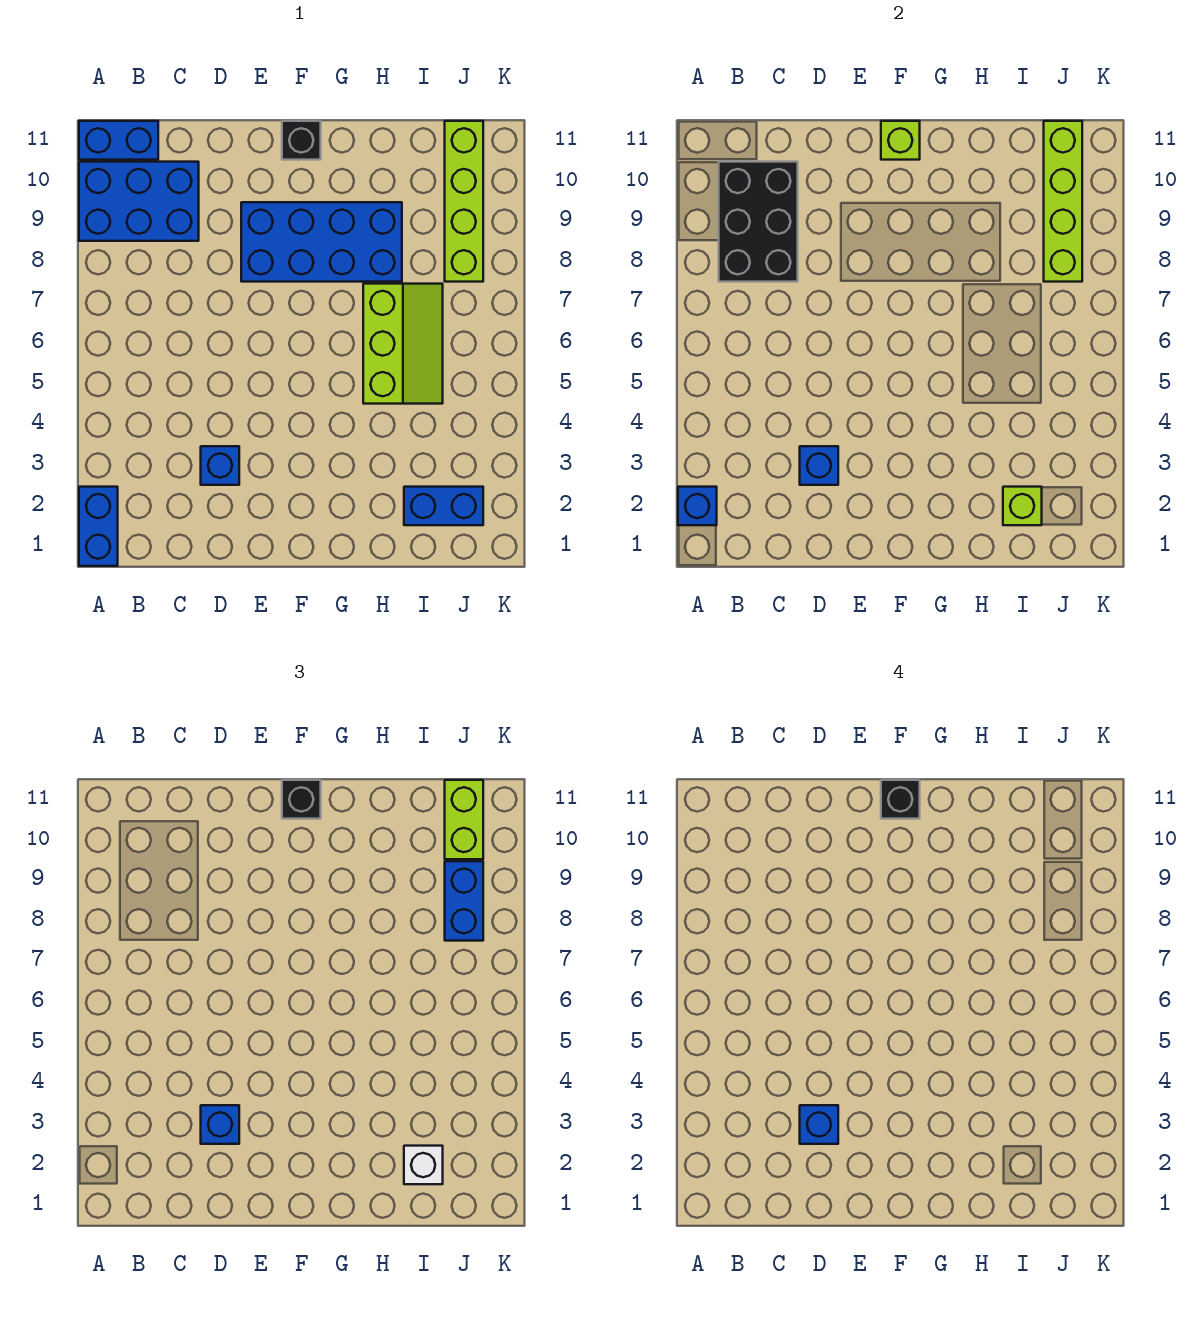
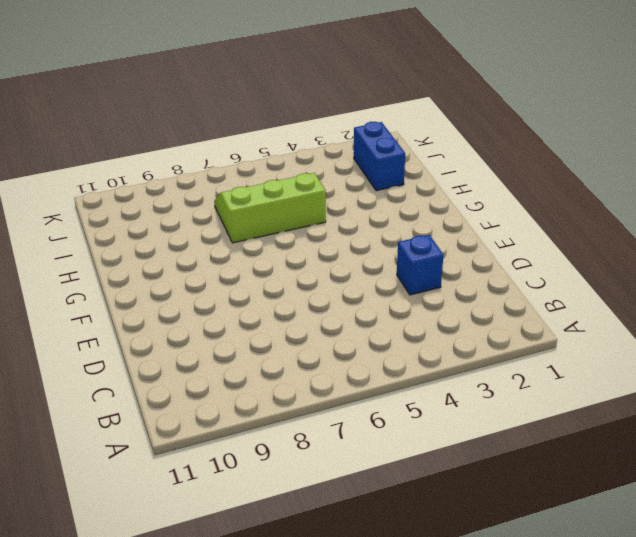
none -> blue brick A1:A2 level 1
none -> blue brick A9:C10 level 1
none -> blue brick A11:B11 level 1

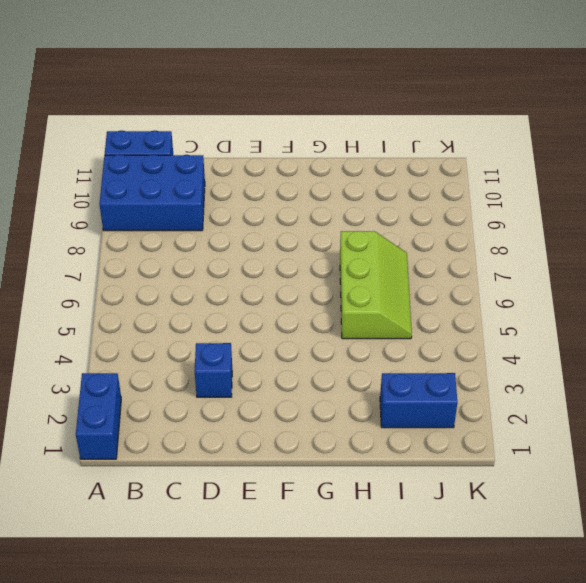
none -> blue brick E8:H9 level 1
none -> black brick F11 level 1
none -> lime brick J8:J11 level 1

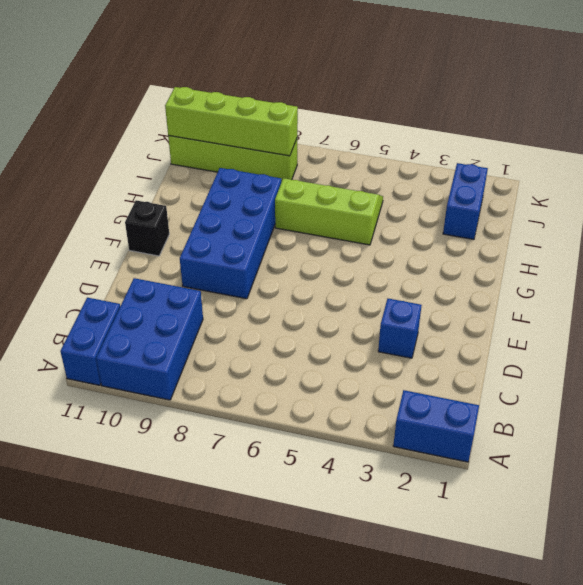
none -> blue brick A2 level 2
none -> black brick B8:C10 level 2
none -> blue brick D3 level 2

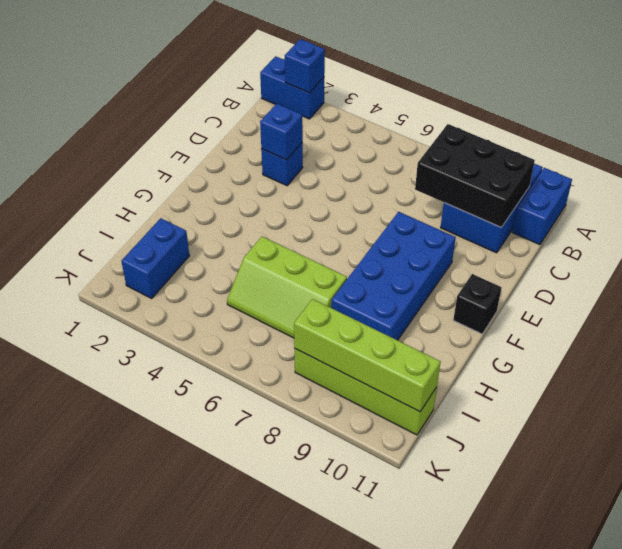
none -> lime brick F11 level 2
none -> lime brick I2 level 2
none -> blue brick D3 level 3

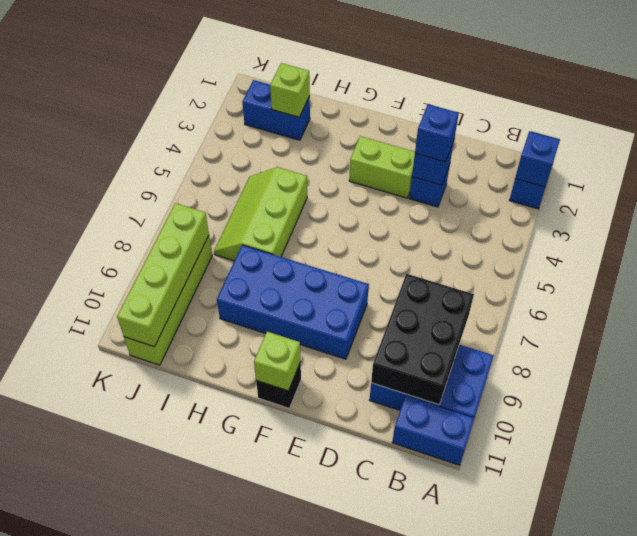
lime brick E3:F3 level 1 -> lime brick J10:J11 level 3
none -> black brick F11 level 3
none -> white brick I2 level 3
none -> blue brick J8:J9 level 3

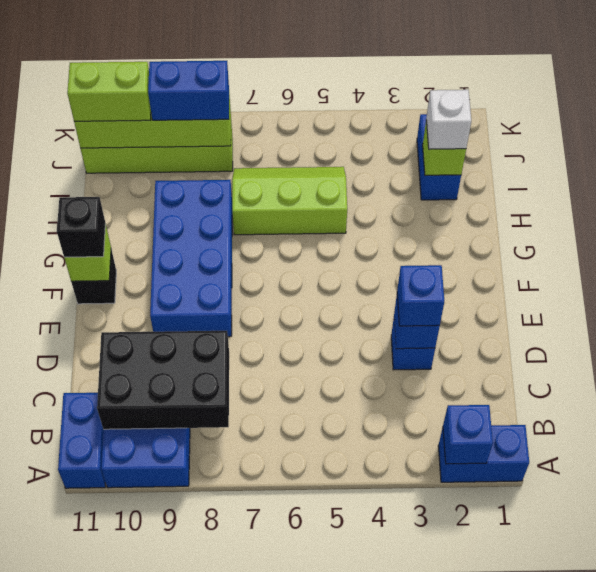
none -> blue brick D3 level 4
none -> black brick F11 level 4

